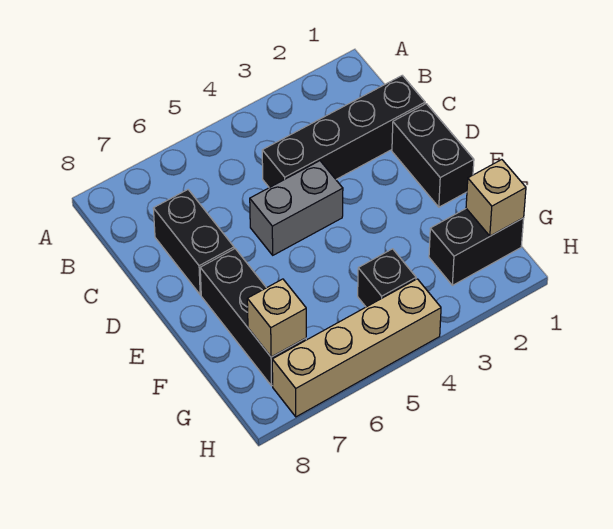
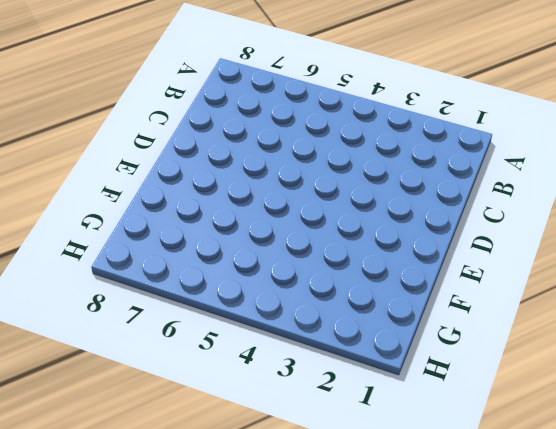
none -> black brick C1:C4 level 1
none -> black brick C7:D7 level 1

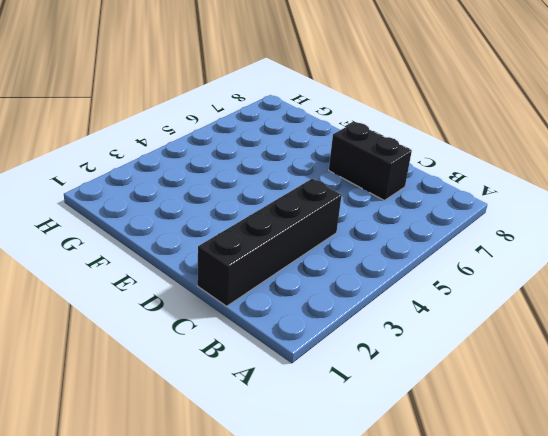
none -> black brick D1:E1 level 1
none -> grey brick D4:D5 level 1

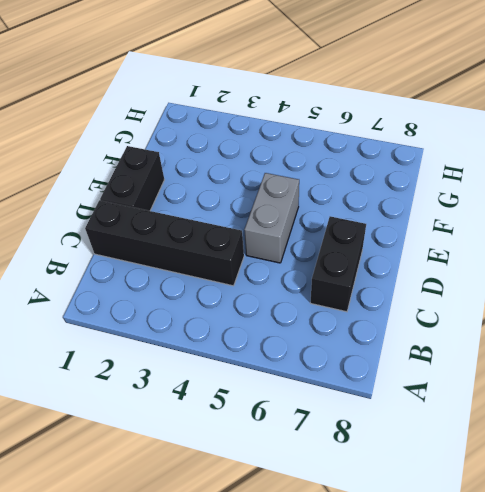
grey brick D5:E5 level 1 -> grey brick D4:D5 level 1
none -> black brick E7:G7 level 1
none -> black brick G1:G2 level 1

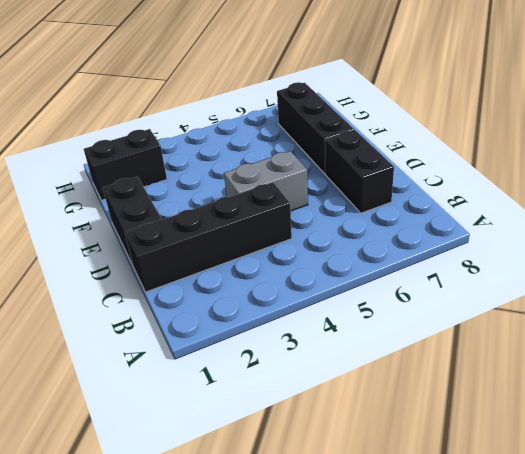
none -> black brick G4 level 1
none -> tan brick H4:H7 level 1

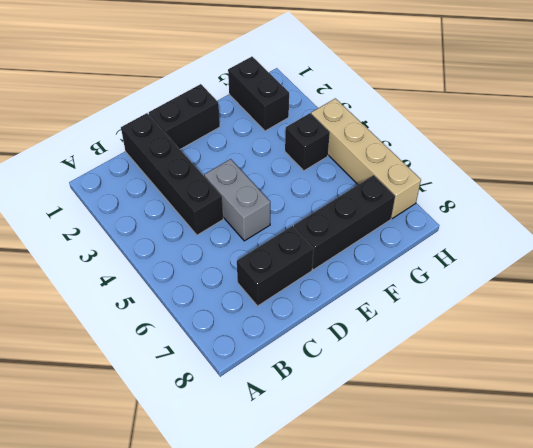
none -> tan brick G1 level 2
none -> tan brick G7 level 2

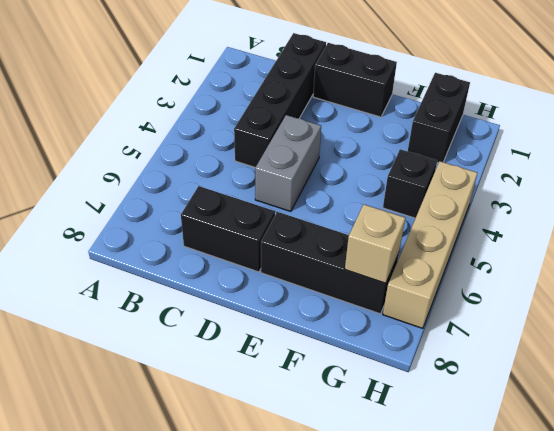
none -> tan brick G1 level 2

